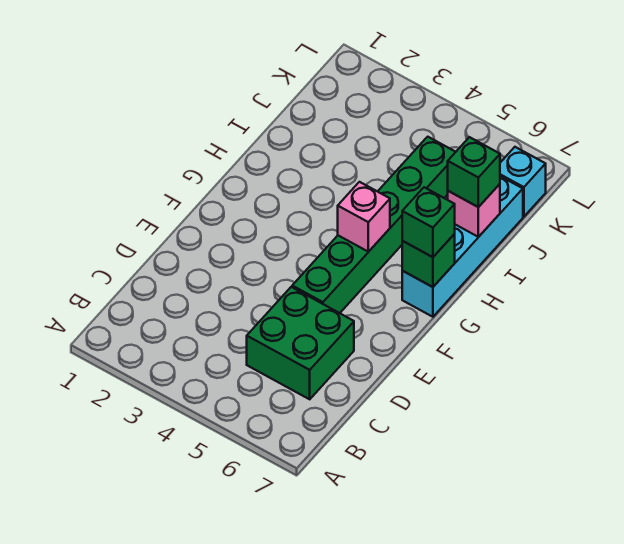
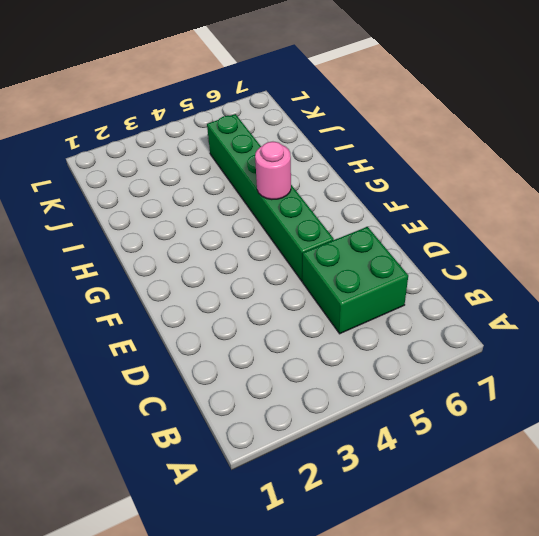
pink round brick G5 level 2 -> pink brick G5 level 2
none -> cyan brick G7:J7 level 1
none -> cyan brick K7 level 1

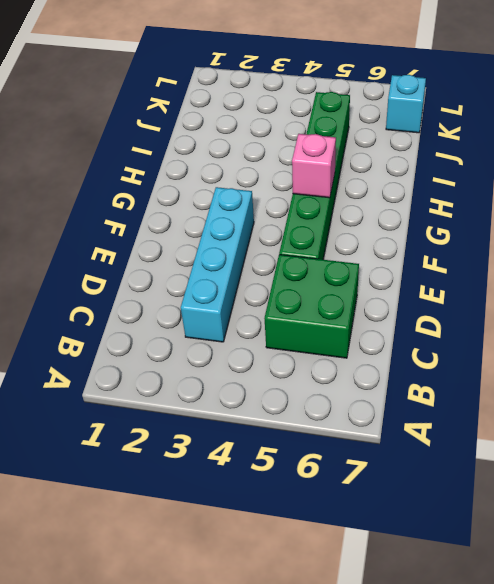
cyan brick C3:F3 level 1 -> cyan brick G7:J7 level 1
none -> green brick G7 level 2
none -> pink brick I7 level 2

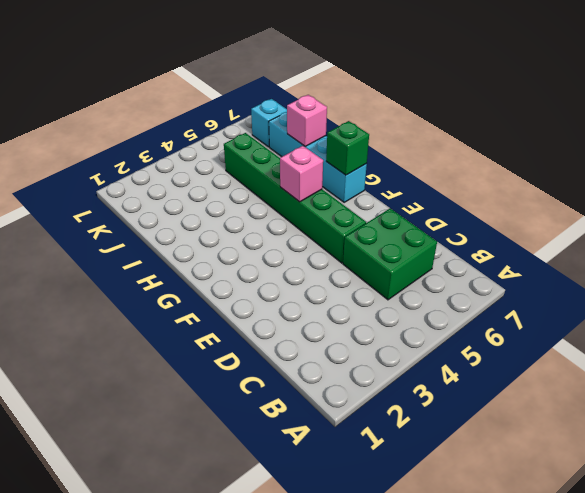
none -> green brick G7 level 3
none -> green brick I7 level 3

